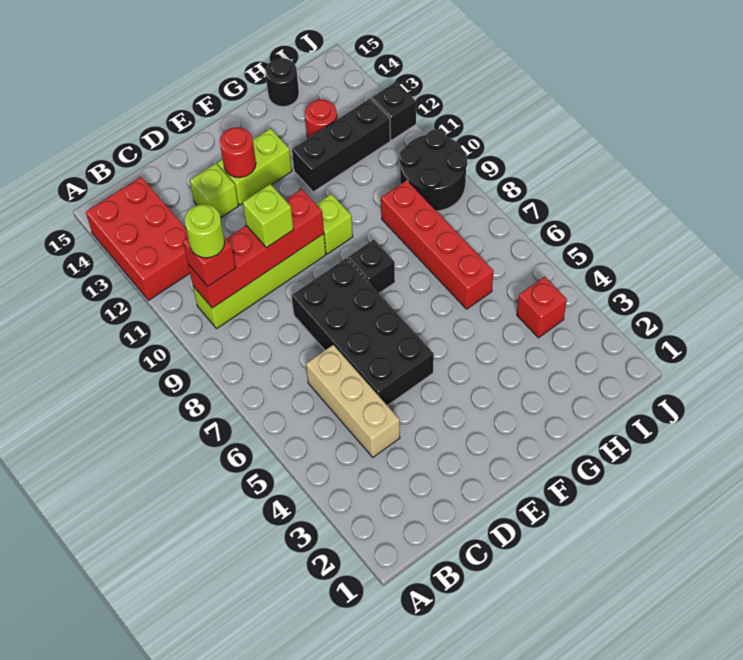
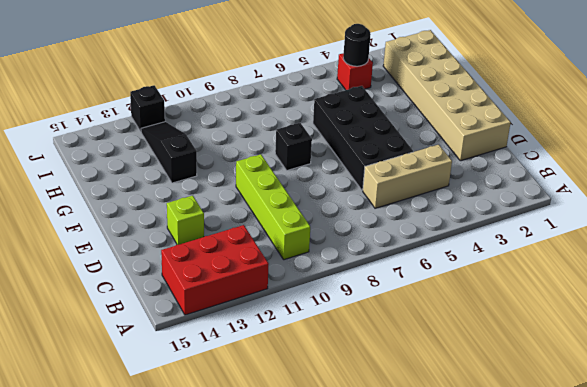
tan brick D1:I2 level 1 -> none
black brick D5:G6 level 1 -> black brick D5:E8 level 1
black slope G12:I12 level 1 top G -> black brick G12:I12 level 1
black round brick I4 level 2 -> black round brick H15 level 1
none -> lime brick E13:F13 level 1
none -> lime brick F10 level 1
none -> red brick H6:H9 level 1

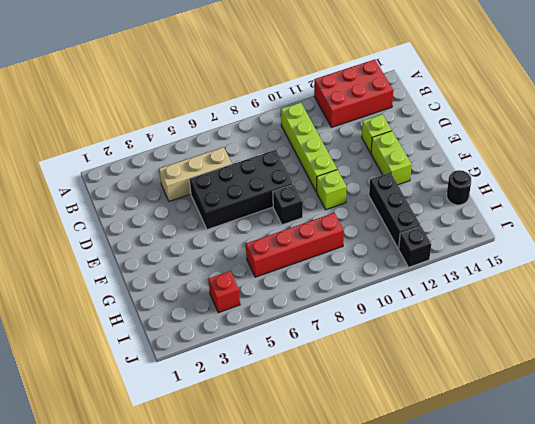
none -> red round brick H13 level 1
none -> black round brick I9:J10 level 1
none -> red brick B10:E10 level 2

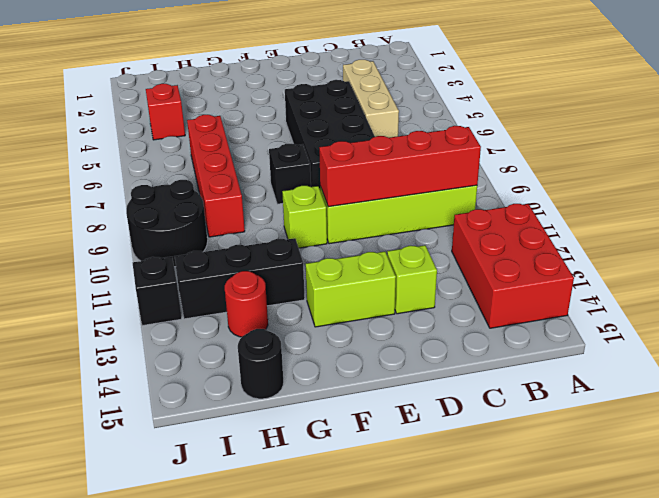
none -> red round brick E13 level 2
none -> red brick B10 level 3
none -> lime brick D10 level 3

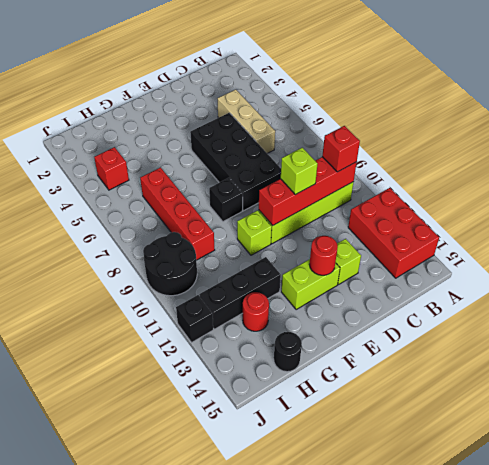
none -> lime round brick B10 level 4

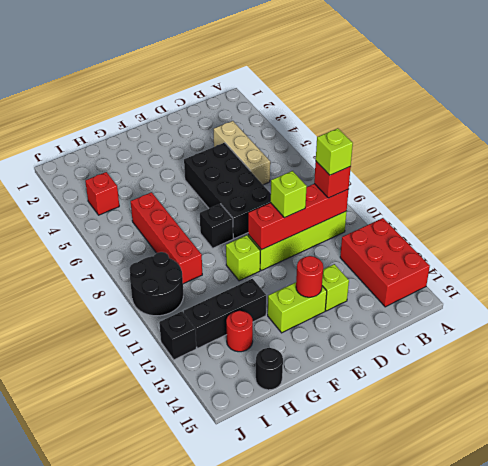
lime brick B10 level 4 -> lime round brick B10 level 4

